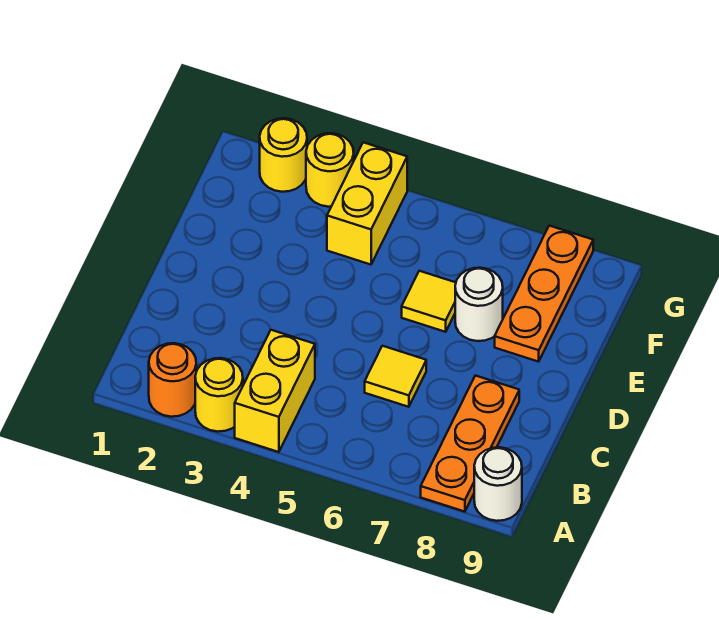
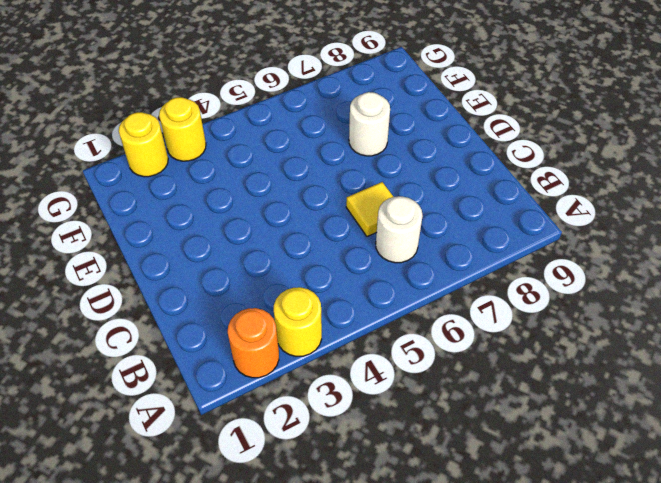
white round brick B6 level 1 -> white round brick A9 level 1
none -> yellow brick A4:B4 level 1
none -> orange plate A8:C8 level 1
none -> yellow tile E6 level 1

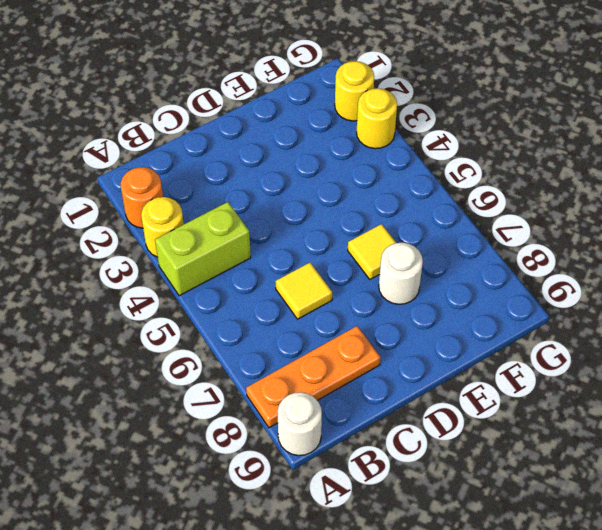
lime brick A4:B4 level 1 -> yellow brick A4:B4 level 1
none -> orange plate E8:G8 level 1
none -> yellow brick F4:G4 level 1

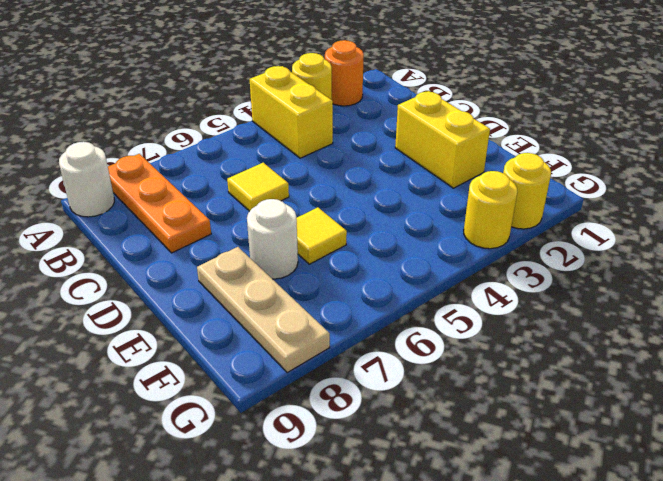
yellow brick D2:E2 level 1 -> yellow brick F4:G4 level 1
tan plate E8:G8 level 1 -> orange plate E8:G8 level 1

